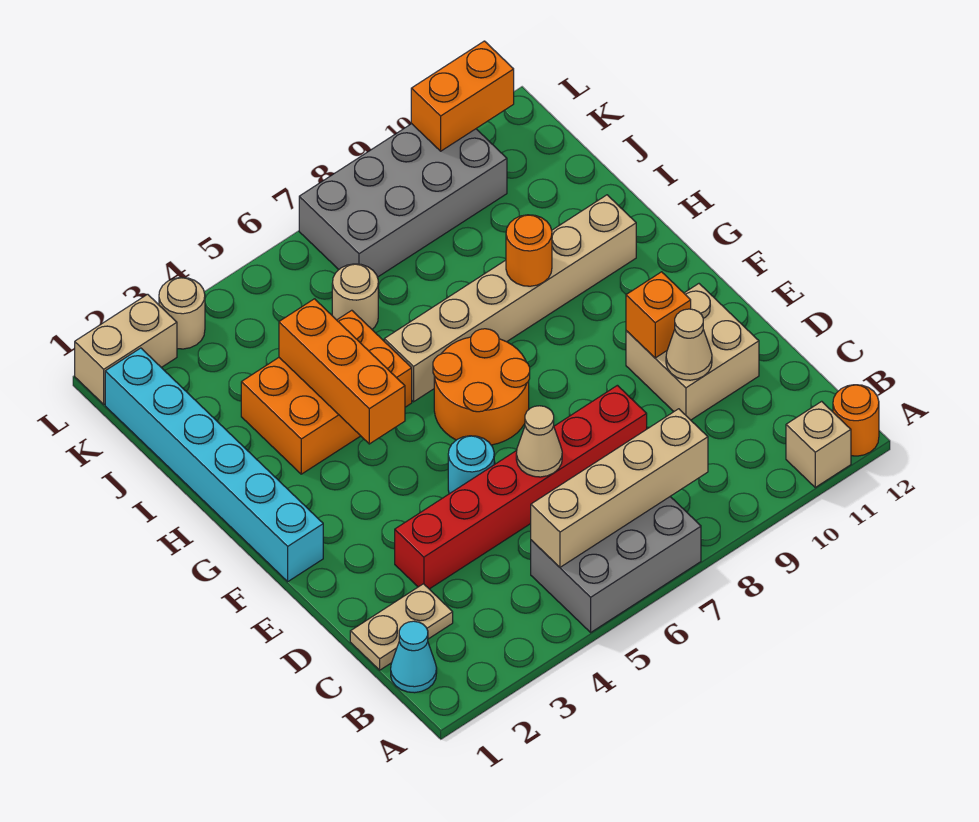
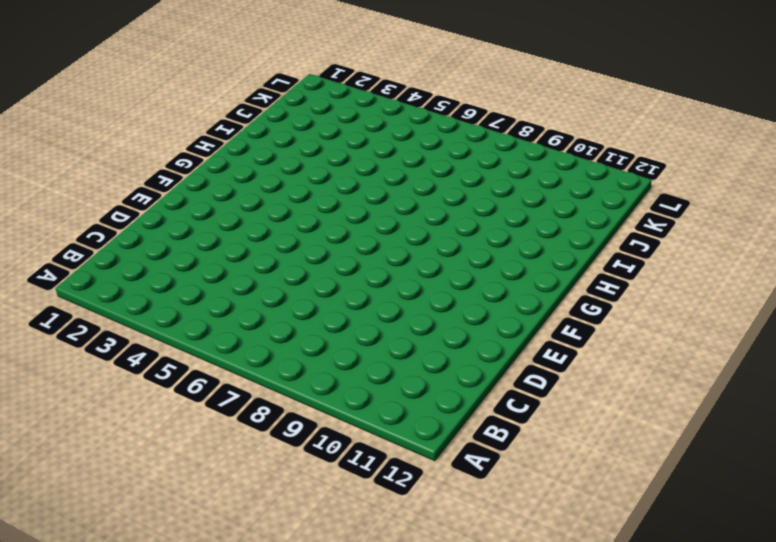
none -> grey brick A5:B7 level 1
none -> tan brick A11 level 1
none -> orange round brick A12 level 1

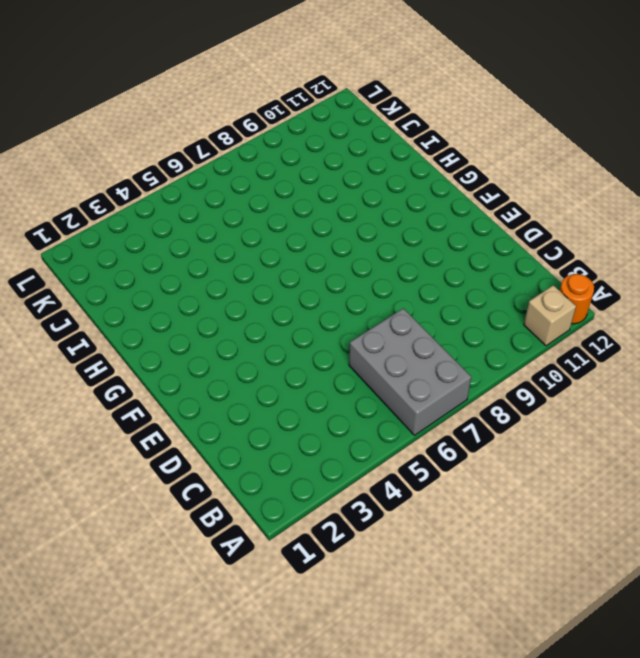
grey brick A6:C7 level 1 -> grey brick A5:B7 level 1
none -> cyan cone B1 level 1
none -> tan plate C1:C2 level 1
none -> red brick D3:D8 level 1

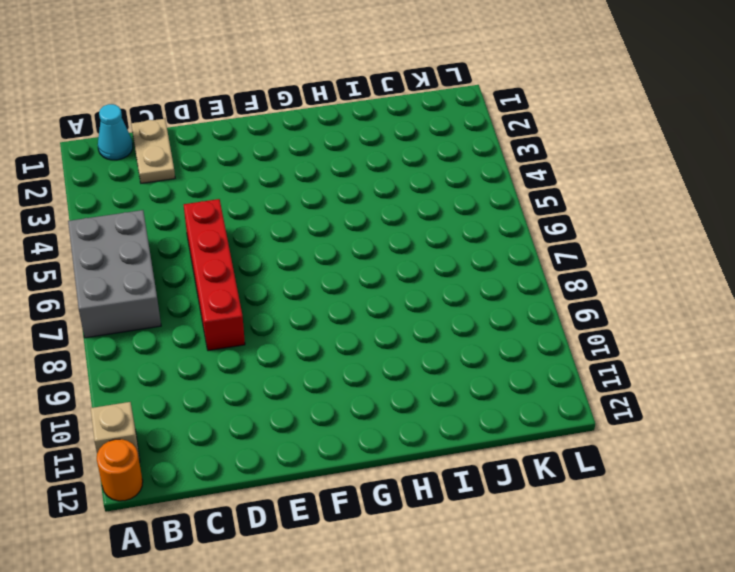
red brick D5:D8 level 1 -> red brick D3:D8 level 1
none -> tan brick D10:E11 level 1
none -> cyan round brick E5 level 1
none -> cyan brick F1:K1 level 1

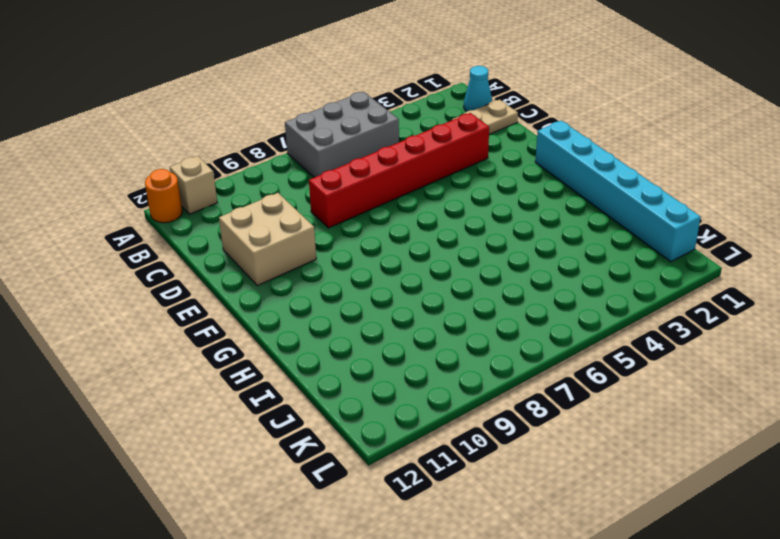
none -> cyan round brick E5 level 1
none -> orange round brick F6:G7 level 1
none -> orange brick H3:I5 level 1

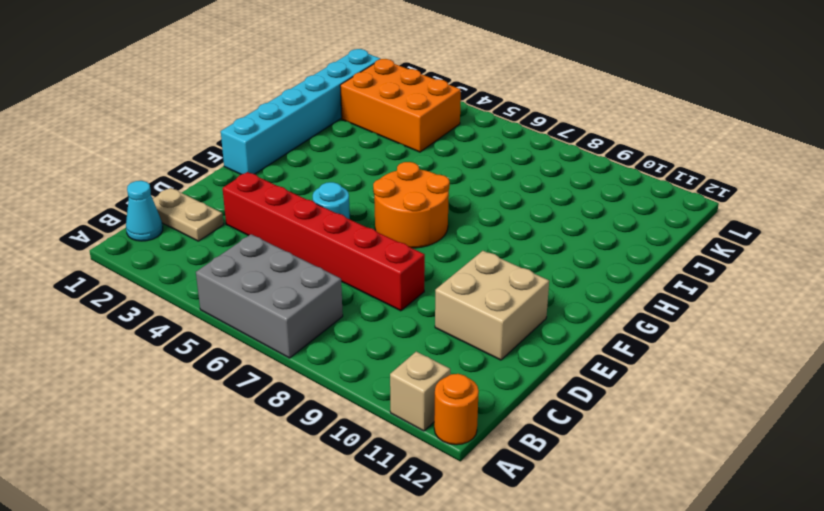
orange brick J2:K4 level 1 -> orange brick H3:I5 level 1
none -> tan brick H6:H11 level 1
none -> tan round brick J6 level 1
none -> grey brick K7:L10 level 1

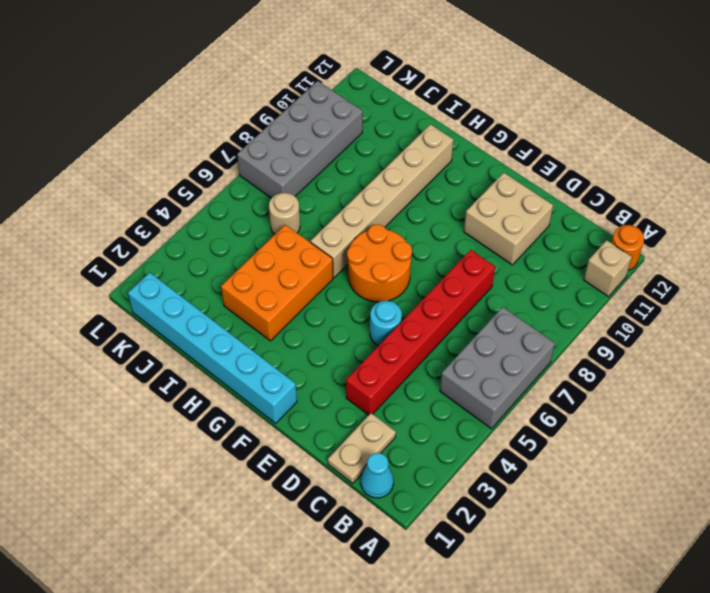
none -> tan brick L1:L2 level 1
none -> tan round brick L3 level 1
none -> tan brick B5:B8 level 2

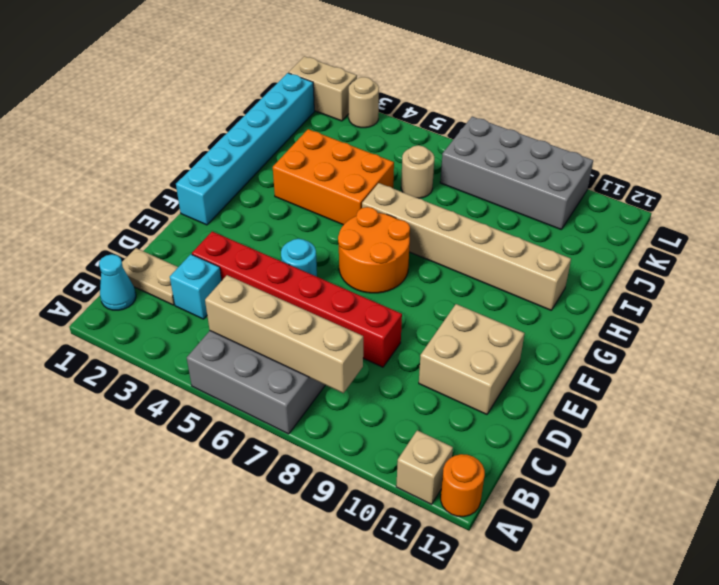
cyan brick C3 level 1 -> none
none -> tan cone D6 level 2
none -> tan cone D10 level 2
none -> orange brick E10 level 2

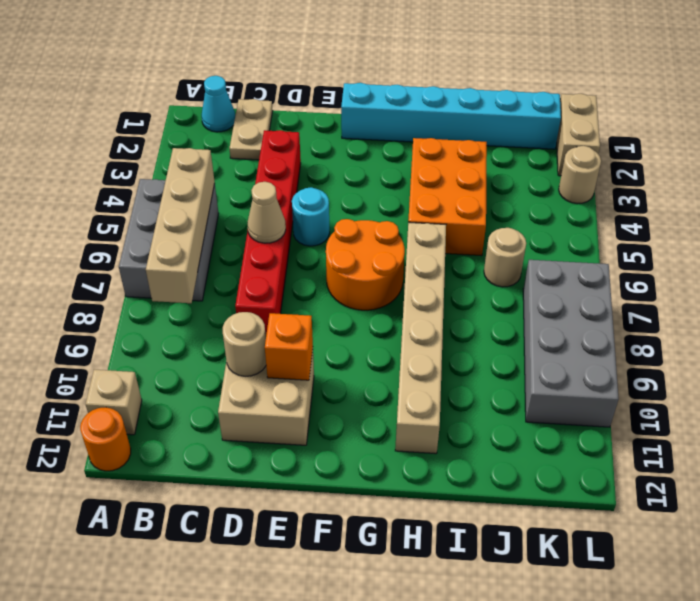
tan round brick D10 level 2 -> tan cone D10 level 2
none -> orange brick G4:I4 level 2
none -> orange round brick H9 level 2
none -> orange brick L10:L11 level 2

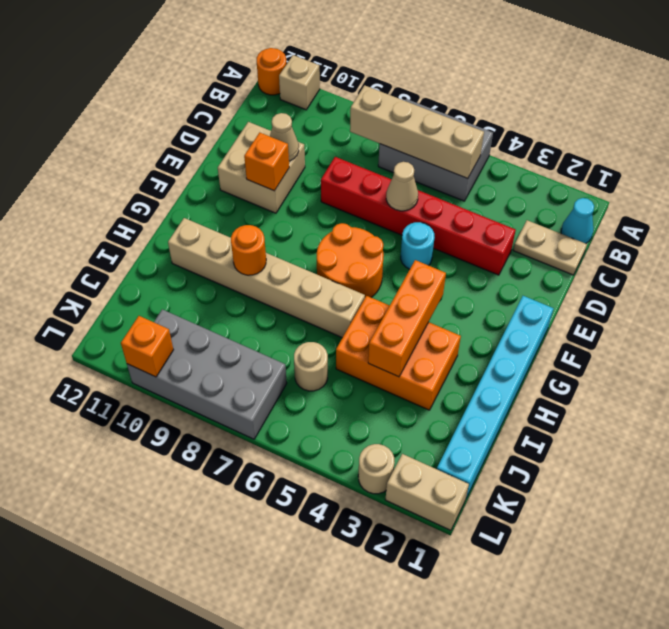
orange brick L10 level 2 -> orange brick L10:L11 level 2

